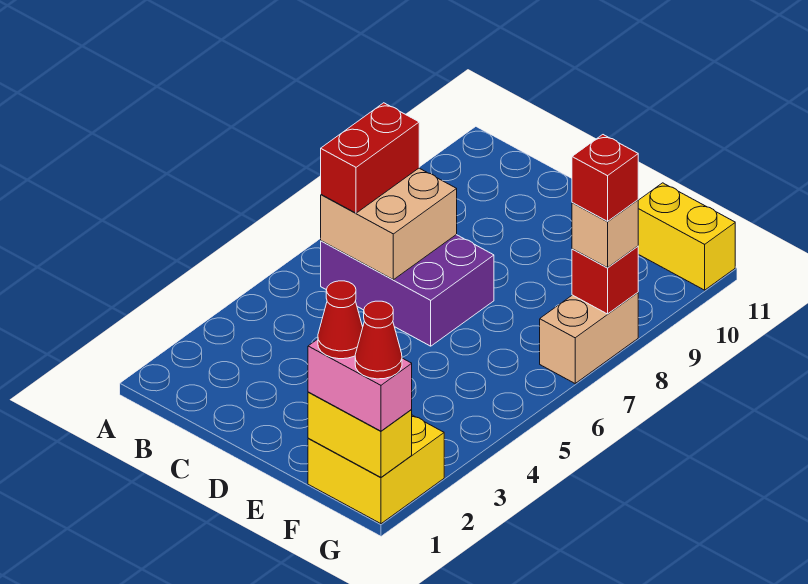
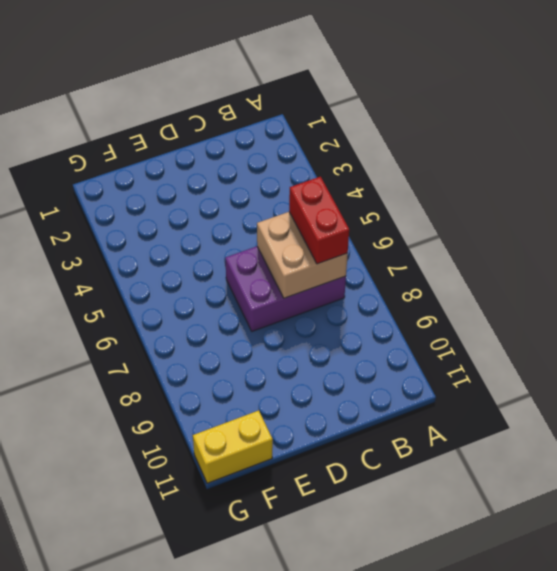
none -> yellow brick F1:G2 level 1
none -> tan brick G7:G8 level 1
none -> yellow brick F1:G1 level 2

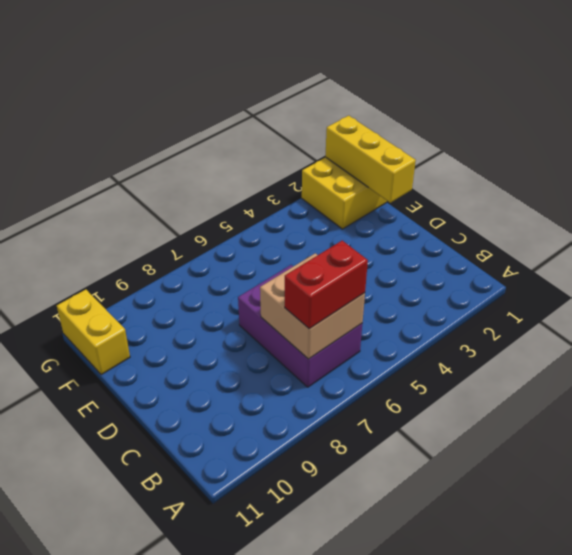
yellow brick E1:G1 level 2 -> yellow brick F1:G1 level 2
none -> tan brick G7:G8 level 1
none -> red brick G8 level 2
none -> pink brick F1:G1 level 3

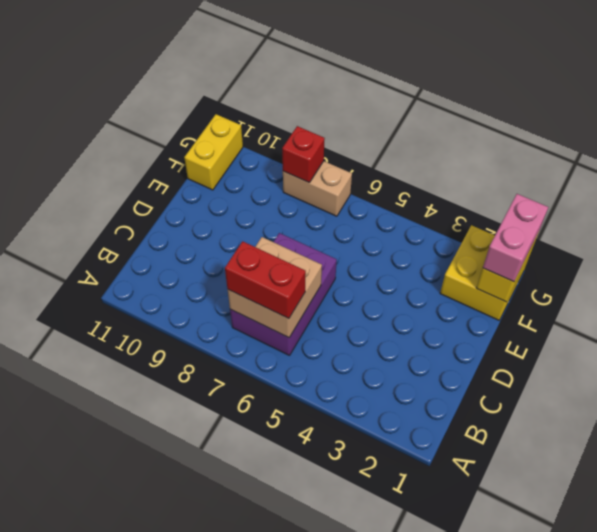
none -> tan brick G8 level 3
none -> red cone F1 level 4
none -> red cone G1 level 4

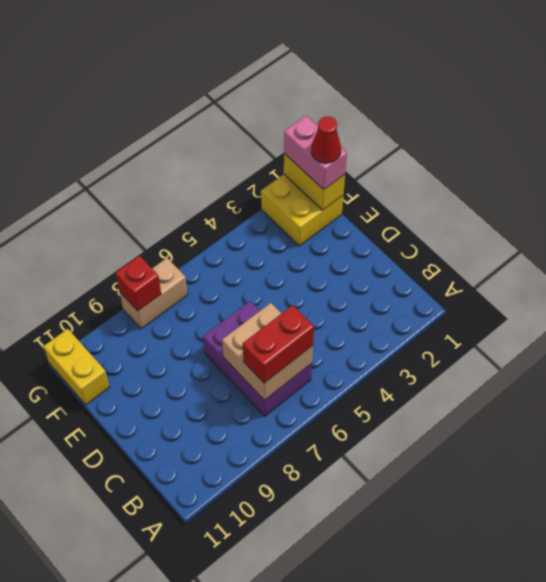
none -> tan brick G8 level 3
none -> red cone G1 level 4
none -> red brick G8 level 4

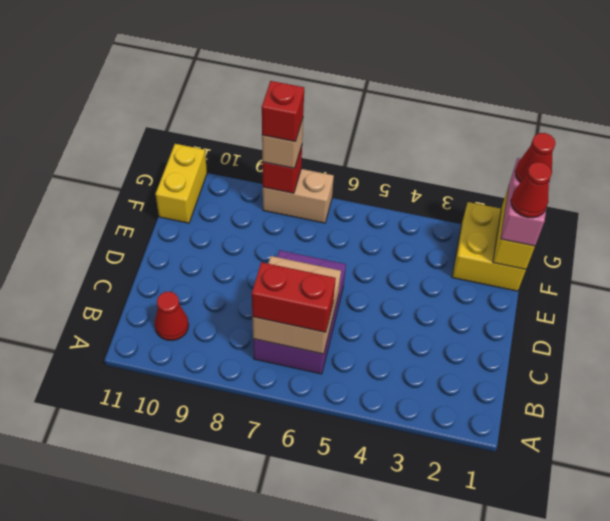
red cone B10 level 1 -> none

